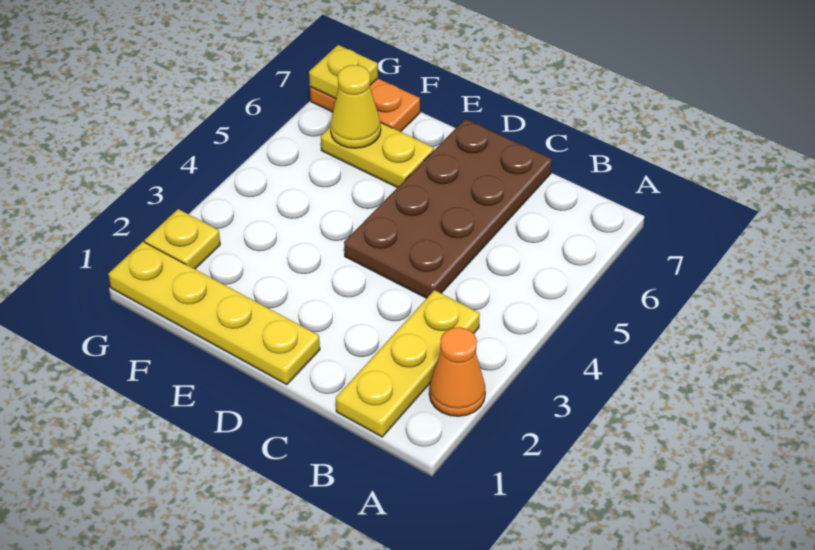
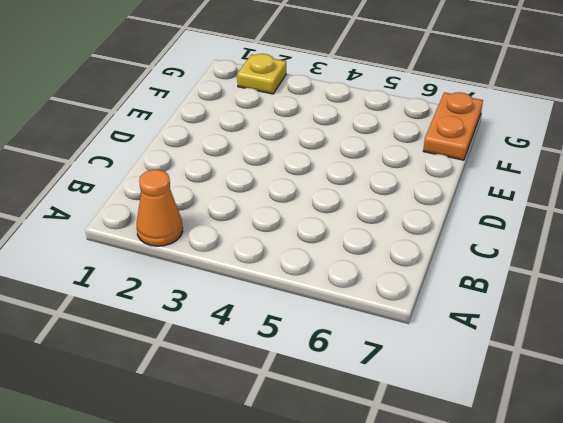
none -> yellow plate B1:B3 level 1
none -> brown plate C4:D7 level 1

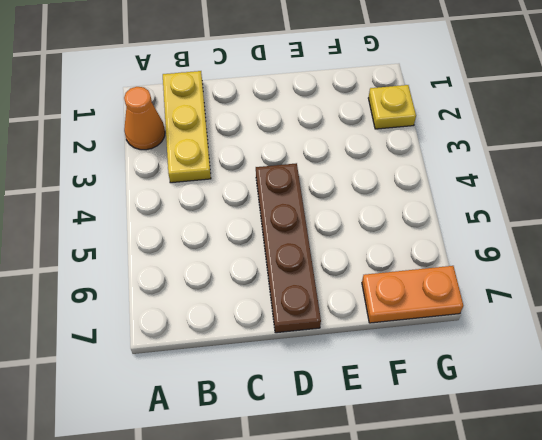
brown plate D4:D7 level 1 -> brown plate C4:D7 level 1
none -> yellow plate D1:G1 level 1
none -> yellow plate E6:F6 level 1

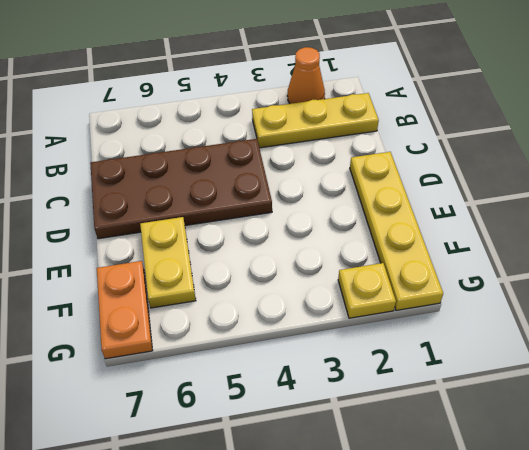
none -> yellow cone F6 level 2
none -> yellow plate G7 level 2

